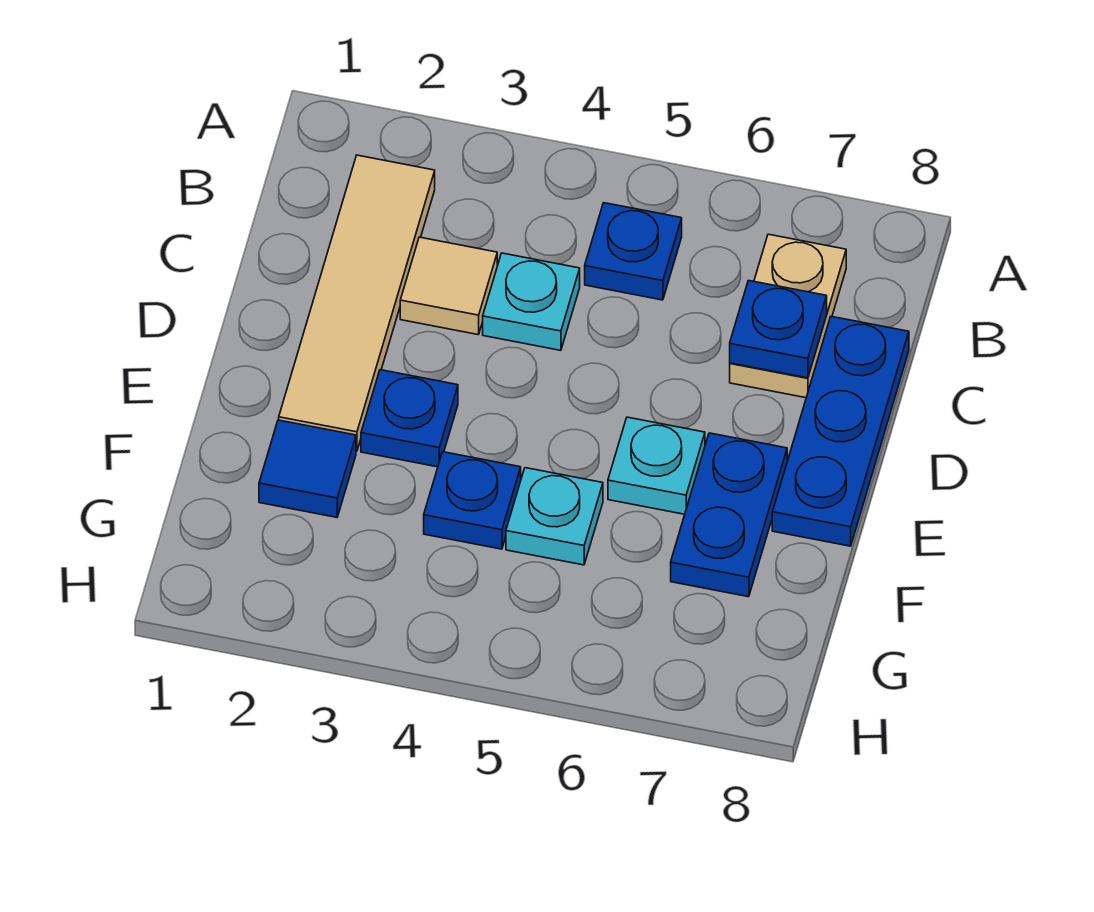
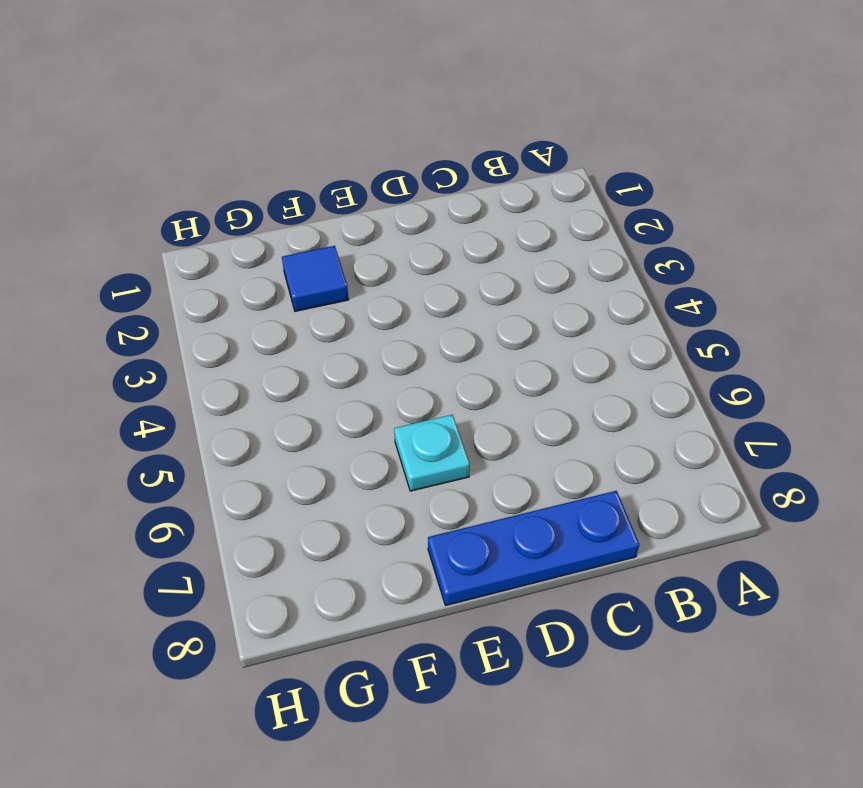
none -> tan tile B2:E2 level 1
none -> blue plate B5 level 1
none -> tan plate B7:C7 level 1

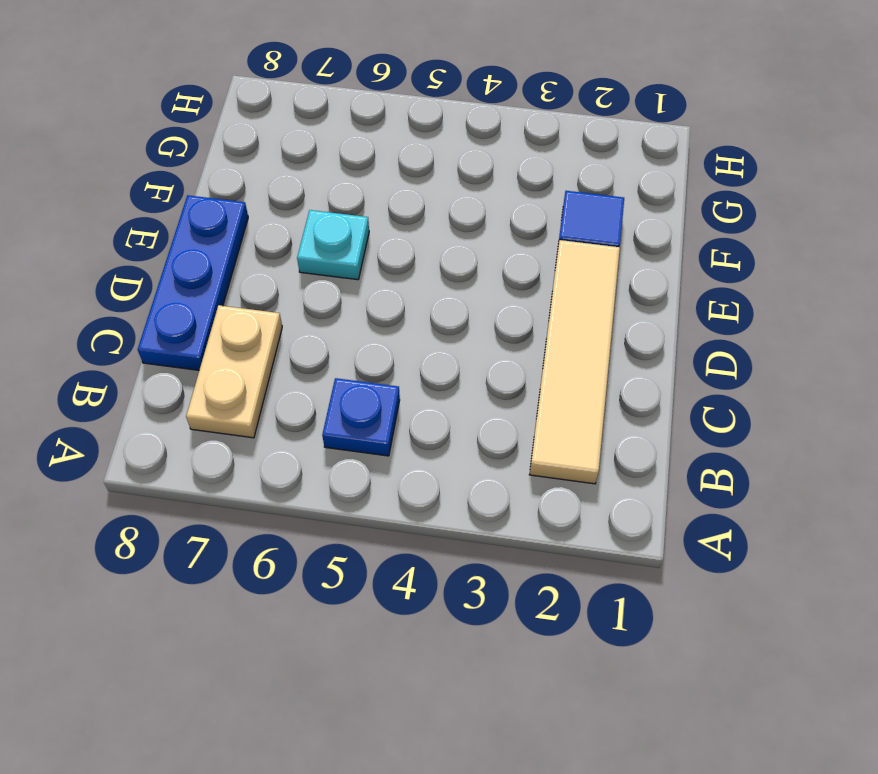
none -> tan tile C3 level 1
none -> cyan plate C4 level 1
none -> blue plate E3 level 1

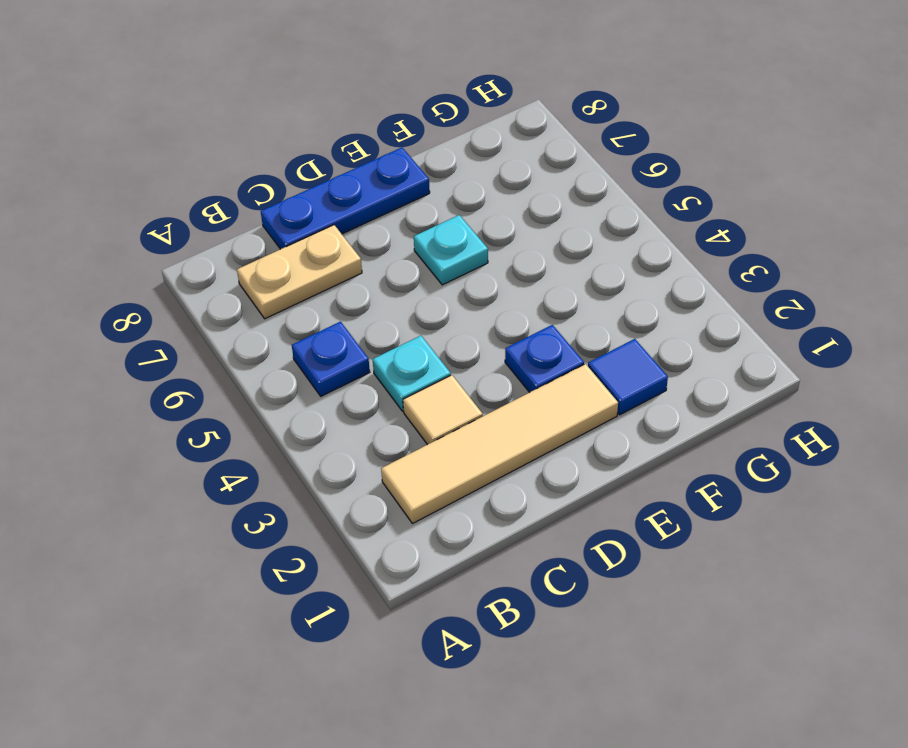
none -> blue plate E7:F7 level 1
none -> blue plate F4 level 1
none -> cyan plate F5 level 1

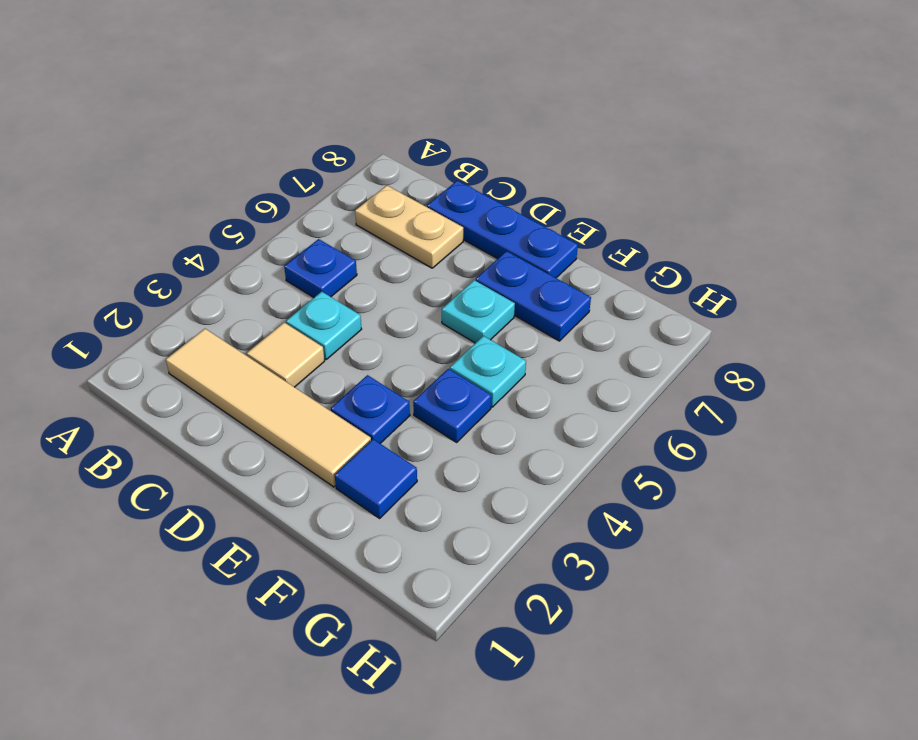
none -> blue plate C7 level 2

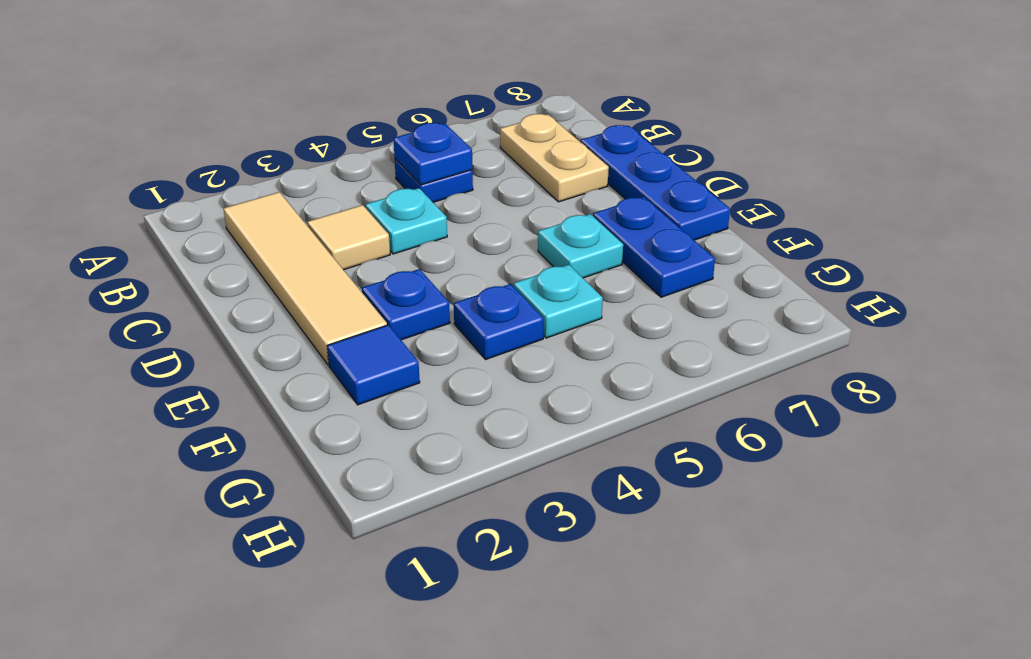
blue plate B5 level 2 -> blue plate C7 level 2

